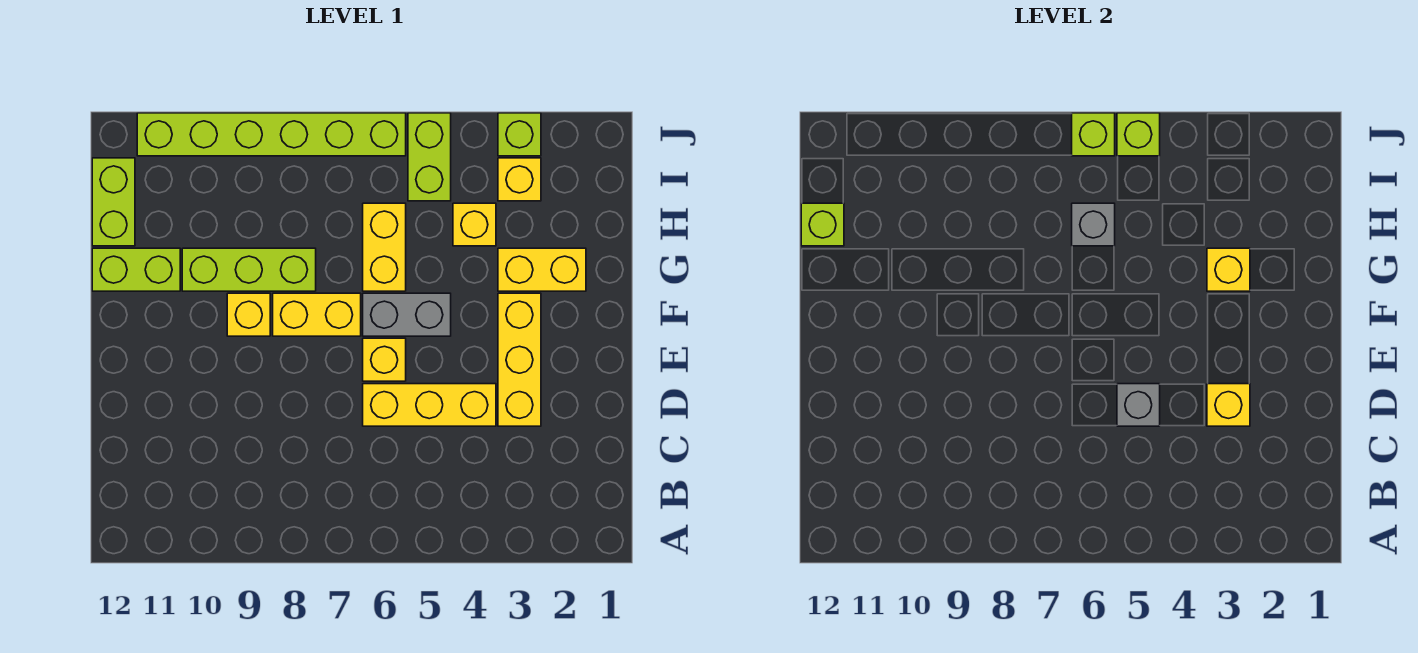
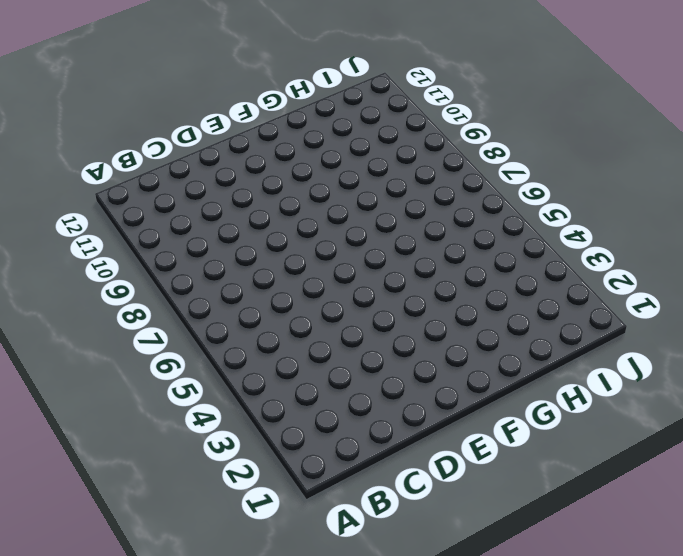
none -> yellow brick D3:F3 level 1
none -> yellow brick D4:D6 level 1
none -> yellow brick E6 level 1

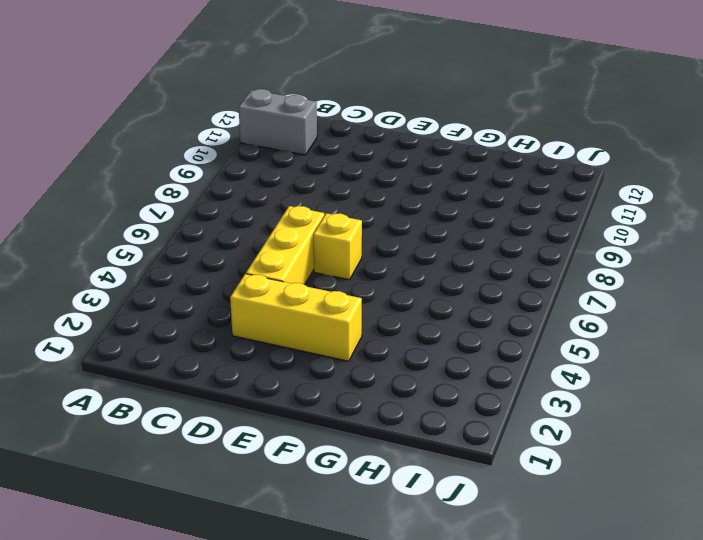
grey brick A11:B11 level 1 -> grey brick F5:F6 level 1
none -> yellow brick F7:F8 level 1
none -> yellow brick F9 level 1
none -> yellow brick G2:G3 level 1

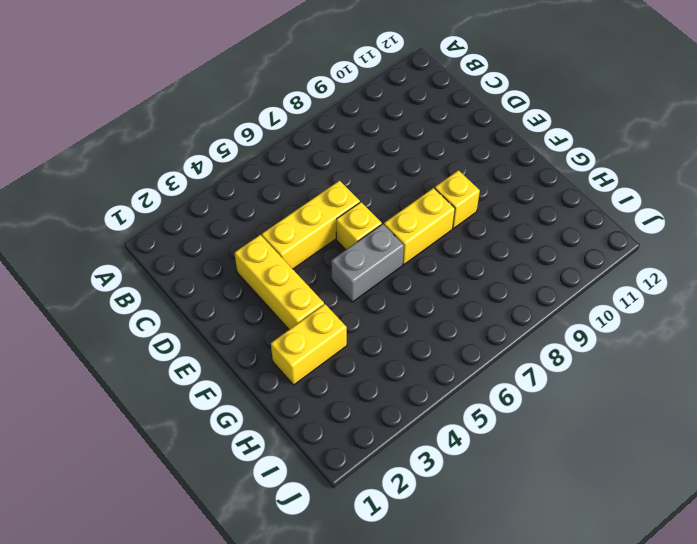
none -> yellow brick G6:H6 level 1
none -> lime brick G8:G10 level 1
none -> lime brick G11:G12 level 1

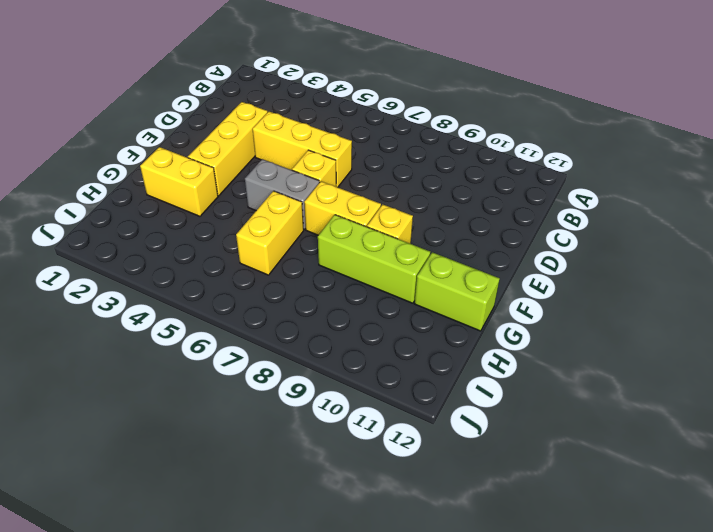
none -> yellow brick H4 level 1
none -> lime brick H12:I12 level 1
none -> yellow brick I3 level 1

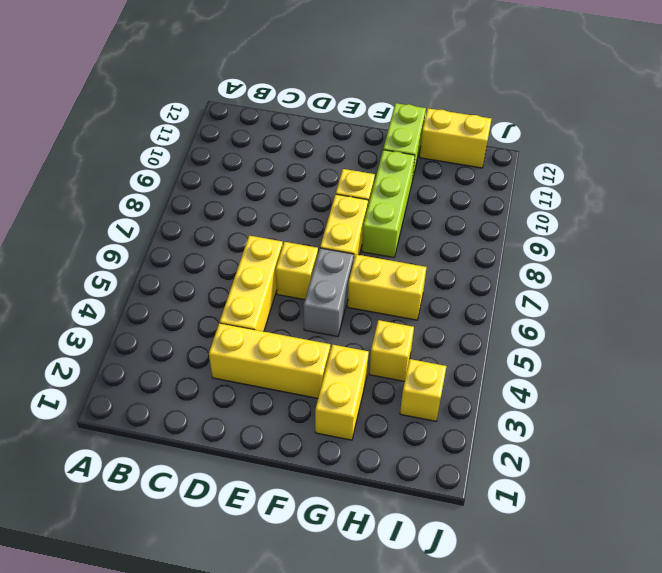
yellow brick H12:I12 level 1 -> lime brick H12:I12 level 1
none -> lime brick I5:J5 level 1
none -> lime brick J3 level 1
none -> lime brick J6:J11 level 1

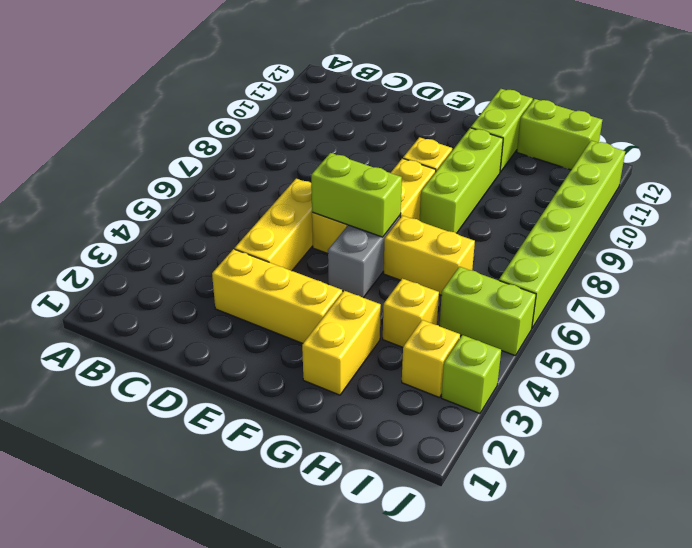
lime brick E6:F6 level 2 -> none
none -> yellow brick D3 level 2
none -> grey brick D5 level 2
none -> yellow brick G3 level 2

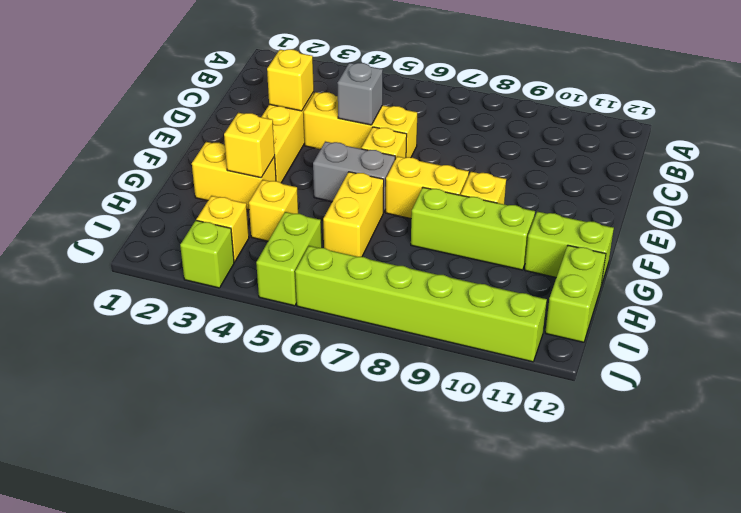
none -> grey brick H6 level 2
none -> lime brick H12 level 2
none -> lime brick J5 level 2

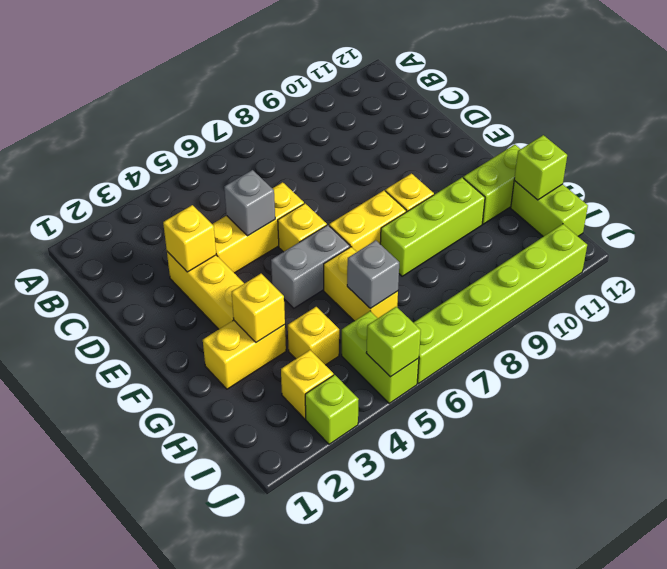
none -> lime brick J6 level 2

